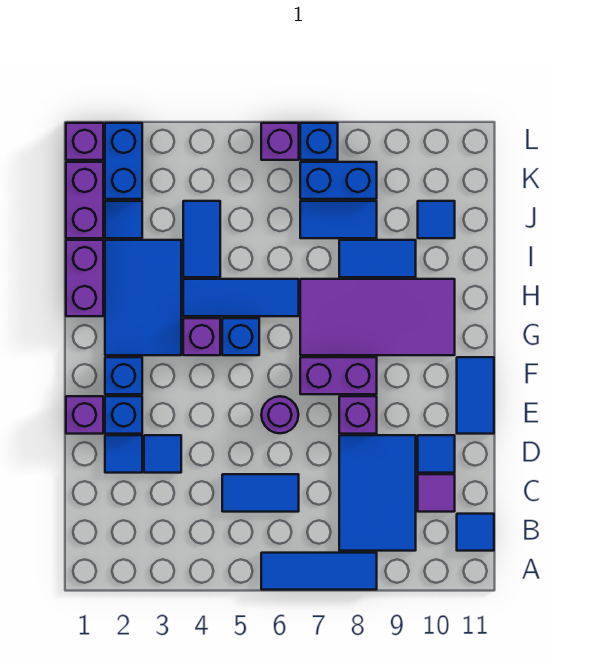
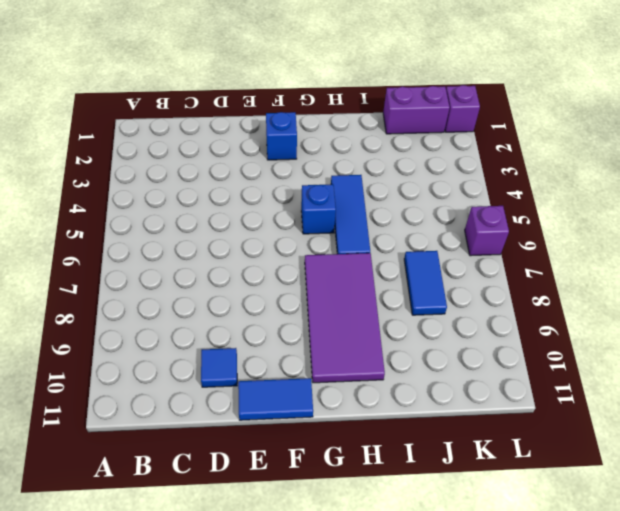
none -> blue tile A6:A8 level 1
none -> blue tile B8:D9 level 1
none -> blue tile B11 level 1
none -> blue tile C5:C6 level 1

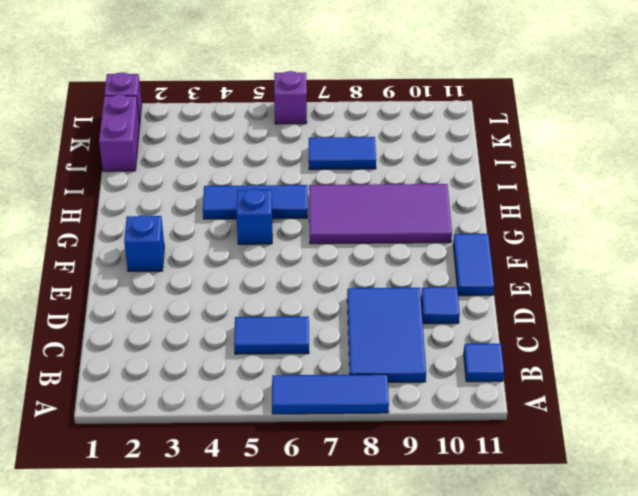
none -> purple tile C10 level 1
none -> blue tile D2 level 1
none -> blue tile D3 level 1
none -> purple brick E1 level 1

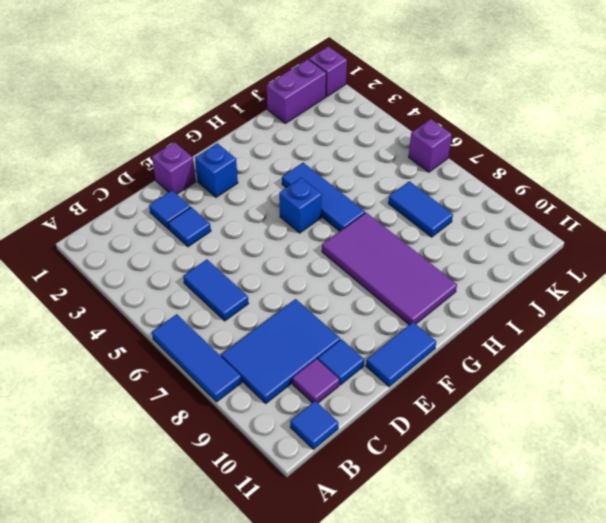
none -> blue brick E2 level 1
none -> purple round brick E6 level 1
none -> purple brick E8 level 1
none -> purple brick F7:F8 level 1

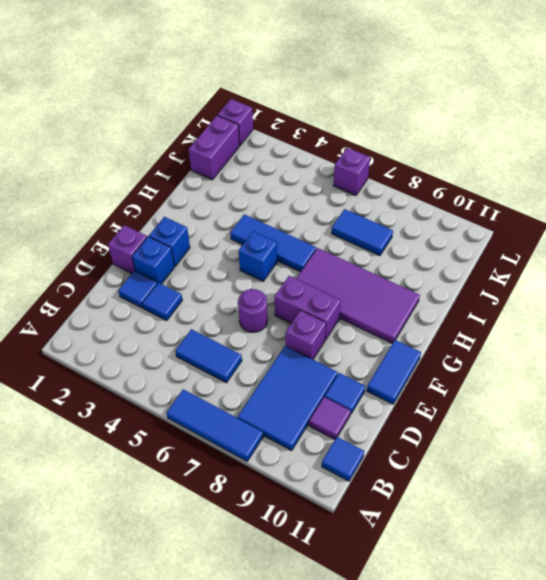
none -> blue tile G2:I3 level 1
none -> purple brick G4 level 1
none -> purple brick H1:I1 level 1
none -> blue tile I4:J4 level 1

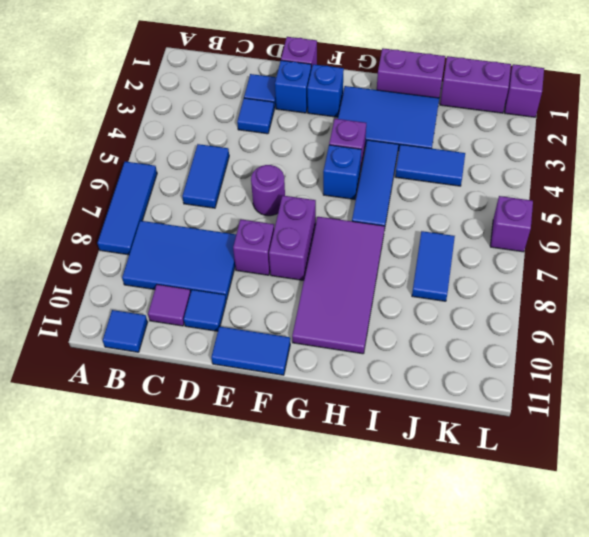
none -> blue tile I8:I9 level 1
none -> blue tile J2 level 1
none -> blue tile J10 level 1
none -> blue brick K2:L2 level 1

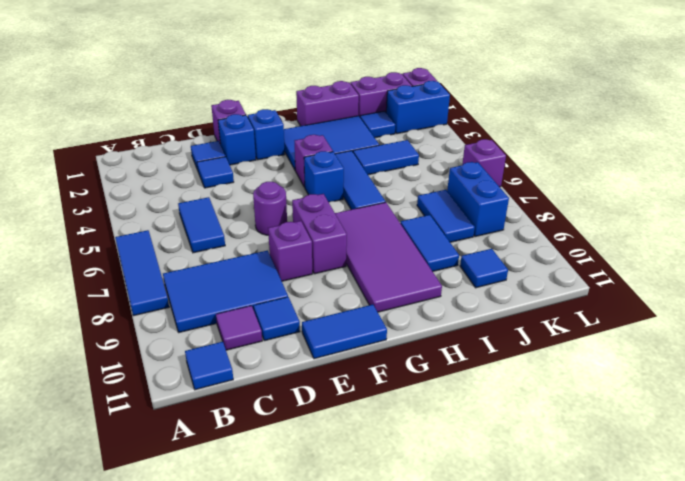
none -> blue brick L7 level 1

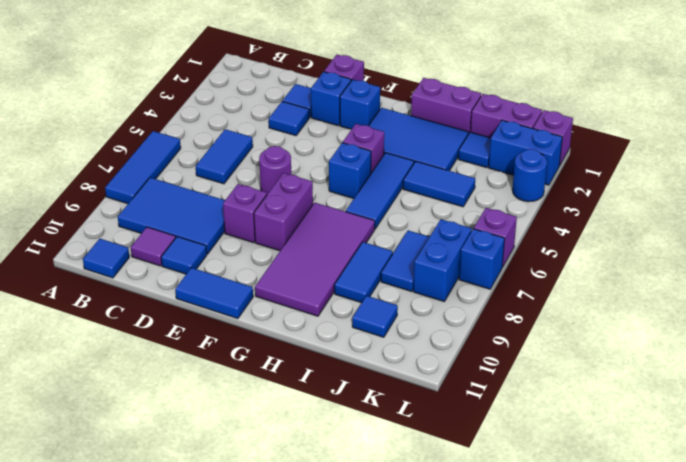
blue round brick L3 level 1 -> none

